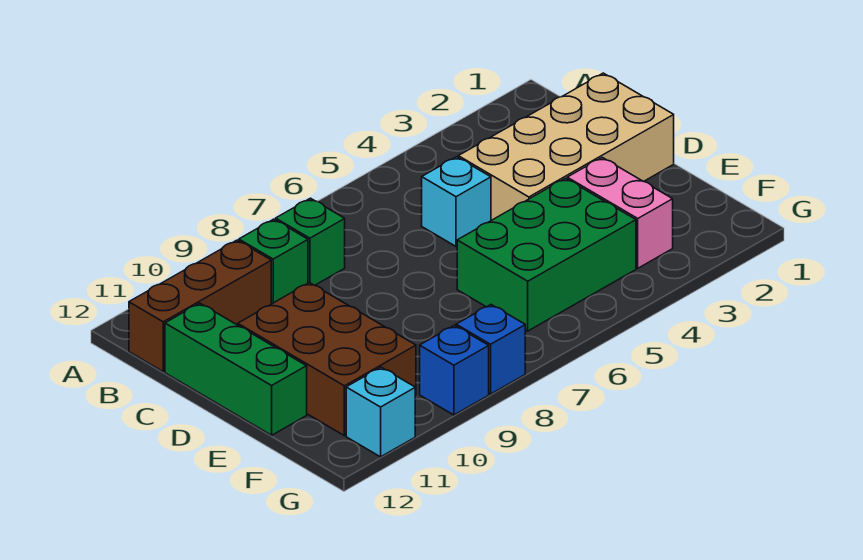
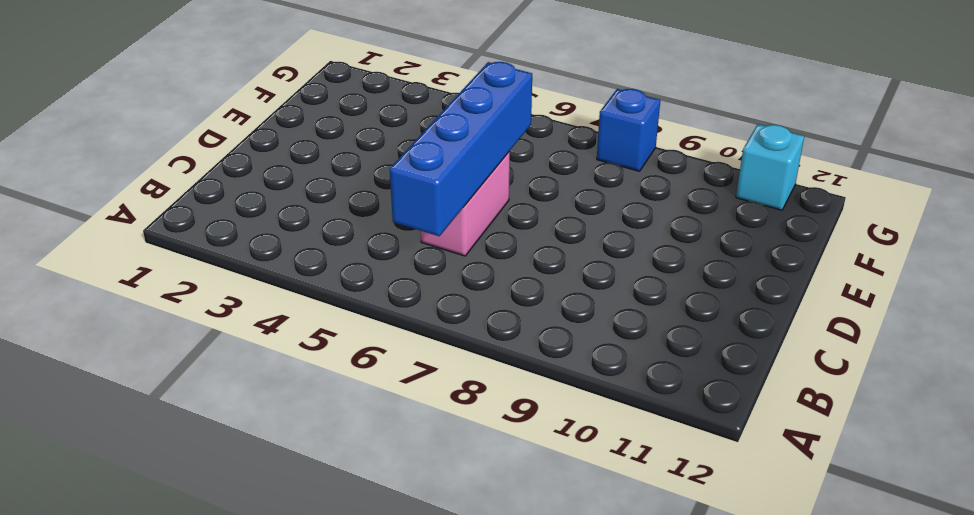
blue brick B6:E6 level 2 -> none
pink brick C6:D6 level 1 -> pink brick E3:F3 level 1
none -> green brick B8 level 1
none -> green brick B9 level 1
none -> brown brick B10:B12 level 1

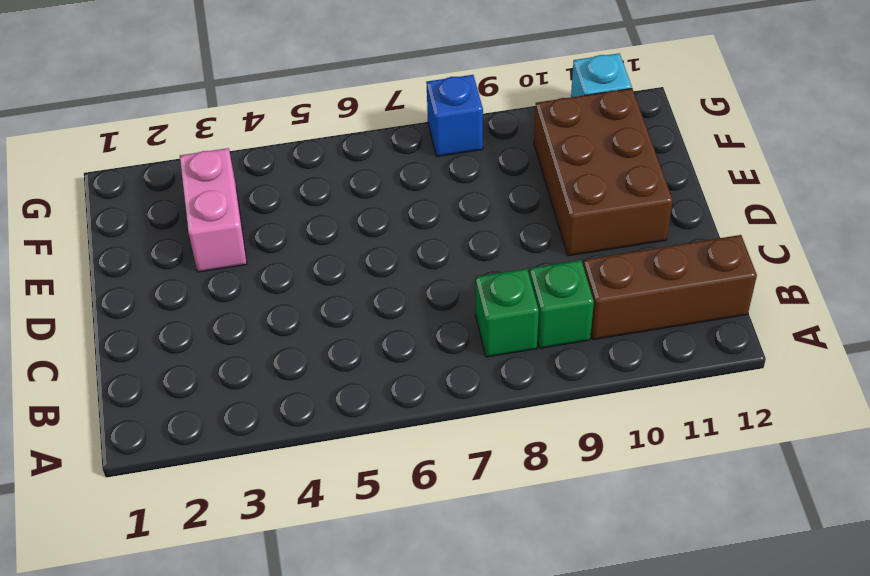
none -> tan brick C1:D4 level 1
none -> cyan brick C5 level 1
none -> green brick C12:E12 level 1

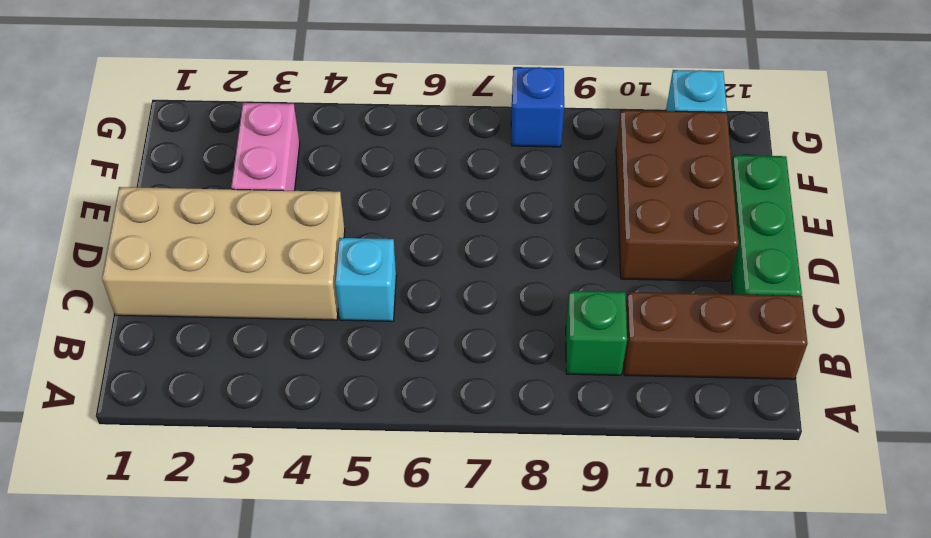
none -> green brick B8 level 1
none -> green brick E4:F6 level 1
none -> blue brick G9 level 1

